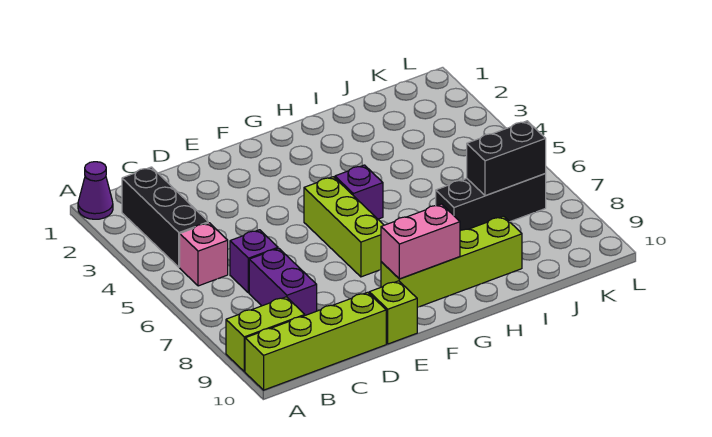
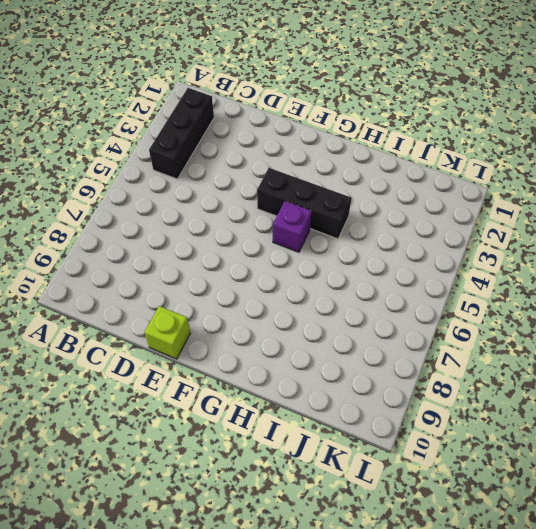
black brick F4:H4 level 1 -> black brick I7:K7 level 1
none -> purple cone A1 level 1
none -> lime brick A9:B9 level 1
none -> lime brick A10:D10 level 1

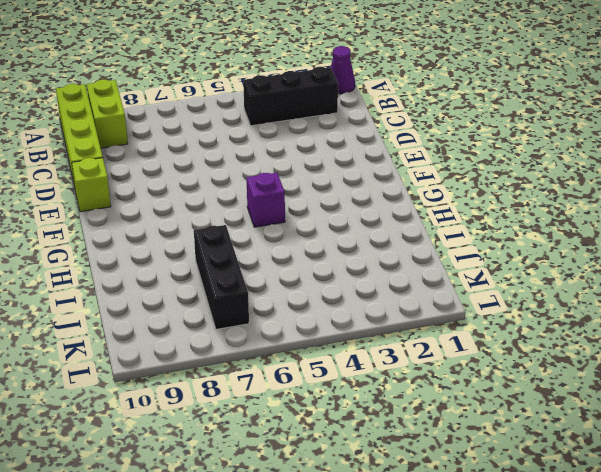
none -> pink brick B5 level 1
none -> purple brick C6 level 1
none -> purple brick C7:C8 level 1

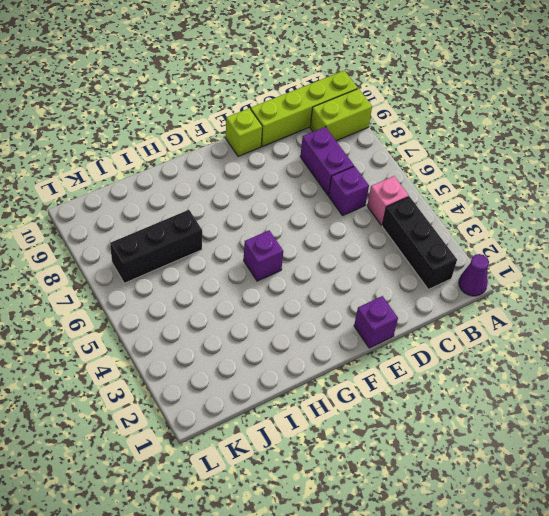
purple brick E1 level 1 -> none
none -> lime brick F5:F7 level 1
none -> lime brick F9:I9 level 1
none -> pink brick F9:G9 level 2

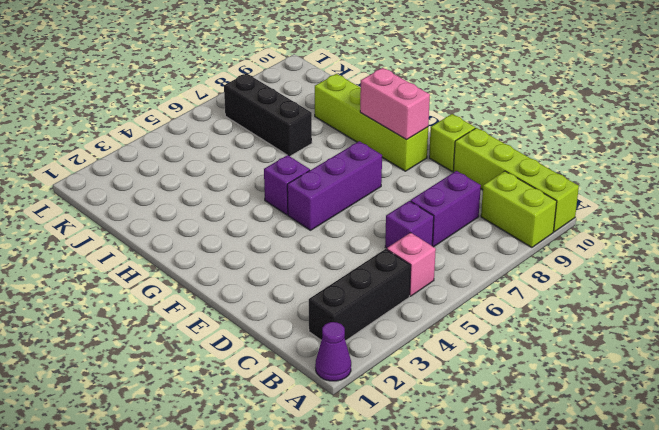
purple brick F5:F7 level 1 -> lime brick F5:F7 level 1
none -> black brick J7:K7 level 2

